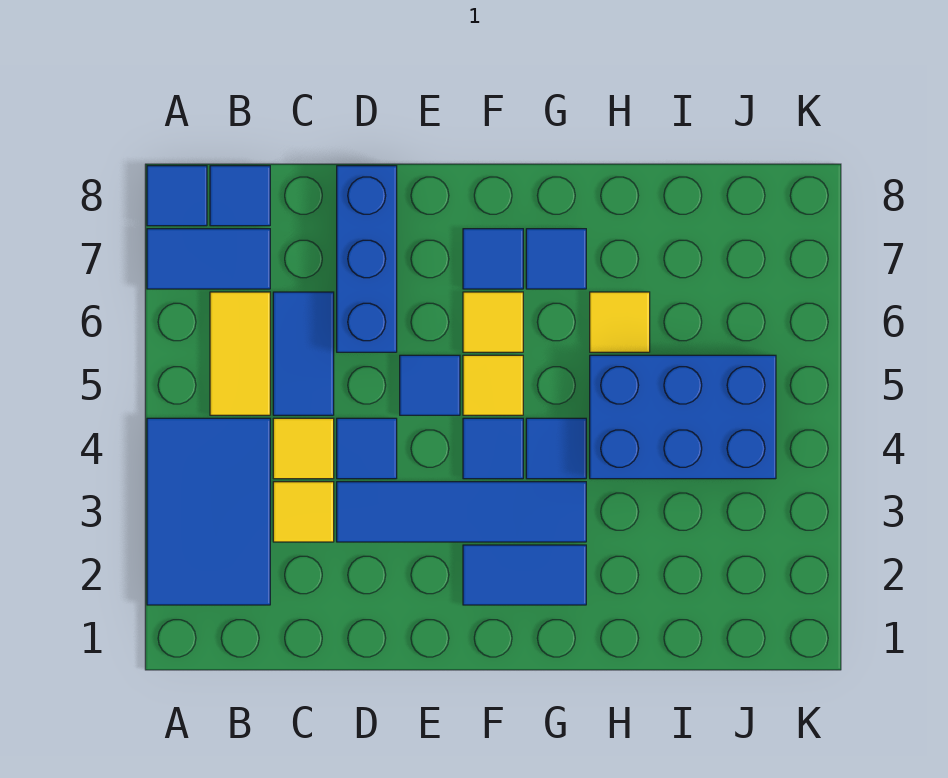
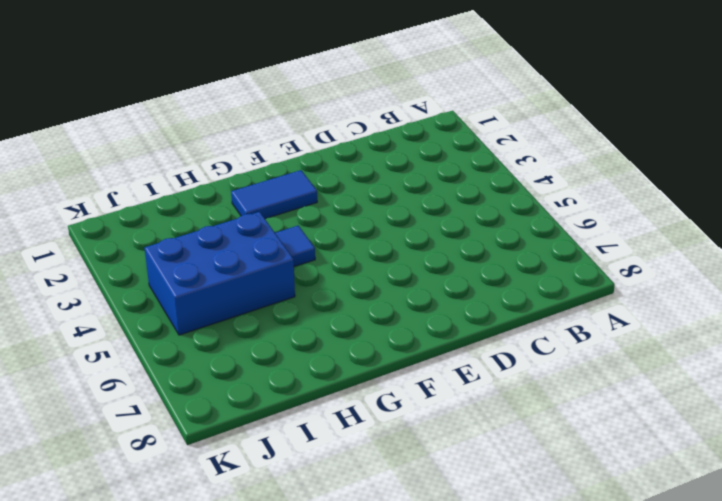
none -> blue tile A2:B4 level 1
none -> blue tile A7:B7 level 1
none -> blue tile A8 level 1

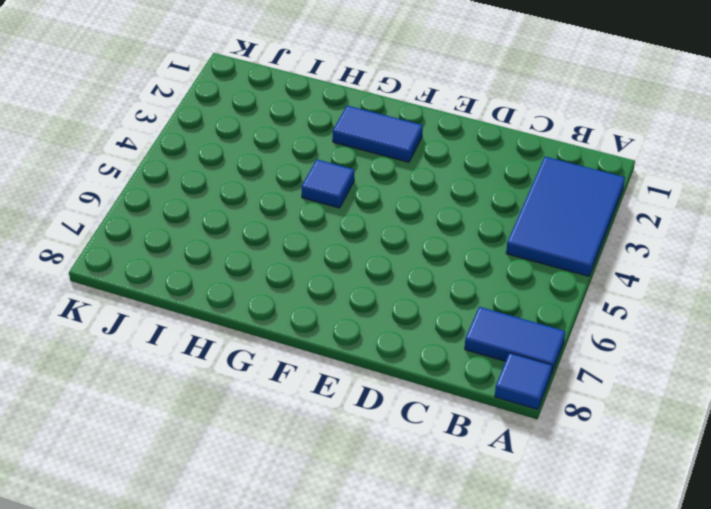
none -> yellow tile B5:B6 level 1
none -> blue tile B8 level 1
none -> yellow tile C3 level 1

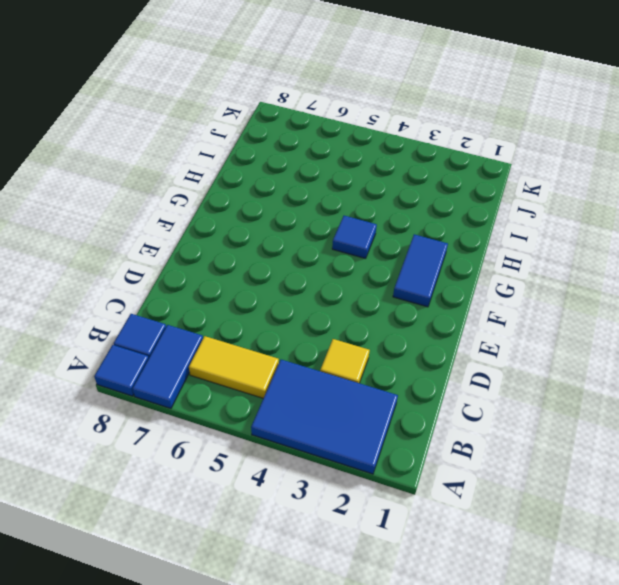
none -> yellow tile C4 level 1
none -> blue tile C5:C6 level 1
none -> blue tile D3:G3 level 1

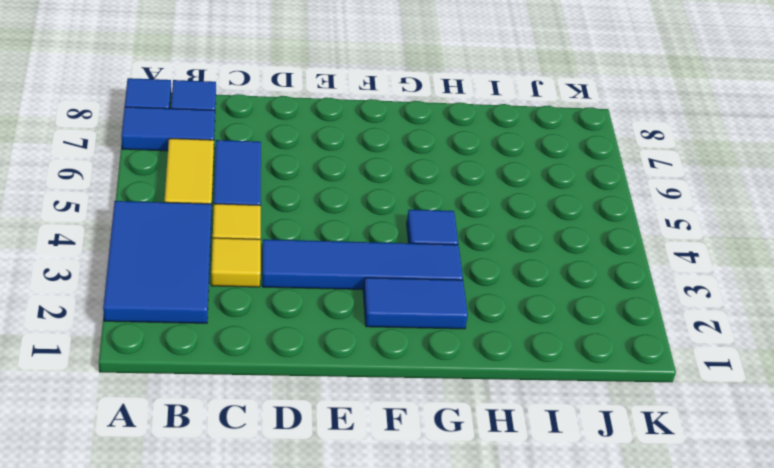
none -> blue tile D4 level 1
none -> blue brick D6:D8 level 1
none -> blue tile E5 level 1

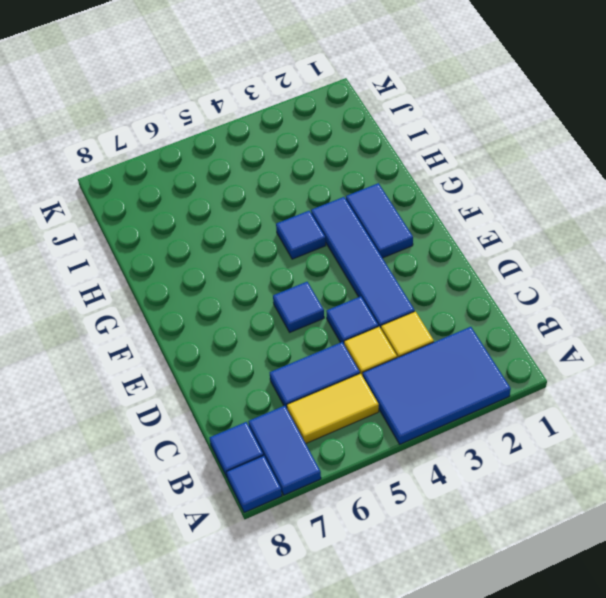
none -> blue brick D6:D8 level 1
none -> blue tile F4 level 1
none -> yellow tile F5 level 1

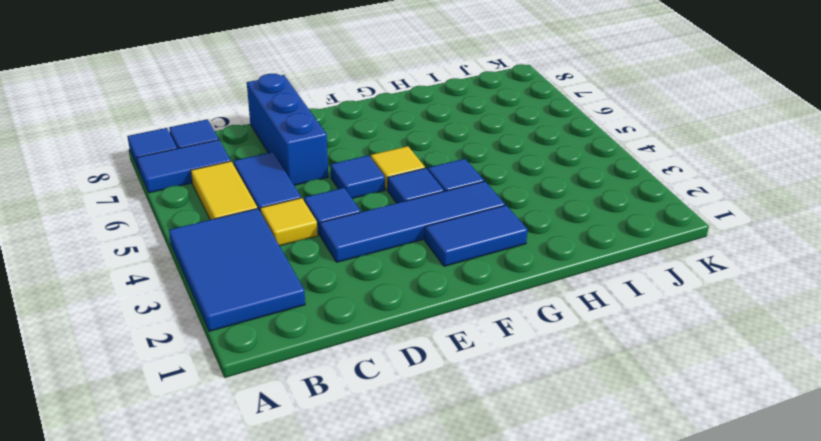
none -> yellow tile C3 level 1
none -> yellow tile F6 level 1
none -> blue tile F7 level 1

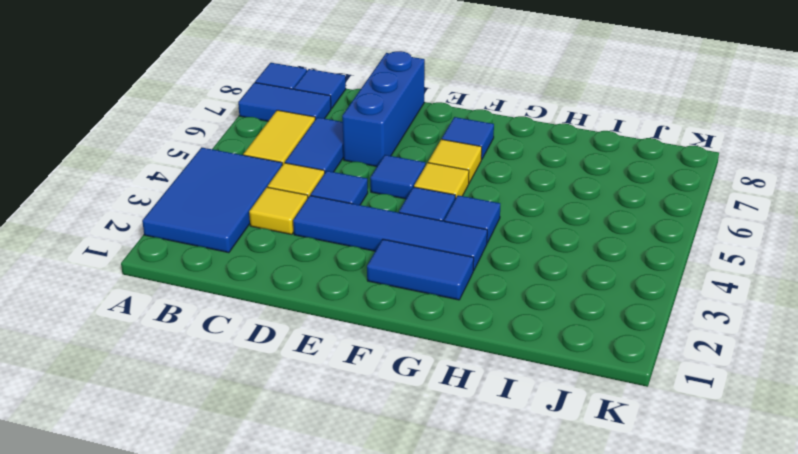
none -> blue tile G7 level 1
none -> blue brick H4:J5 level 1
none -> yellow tile H6 level 1

